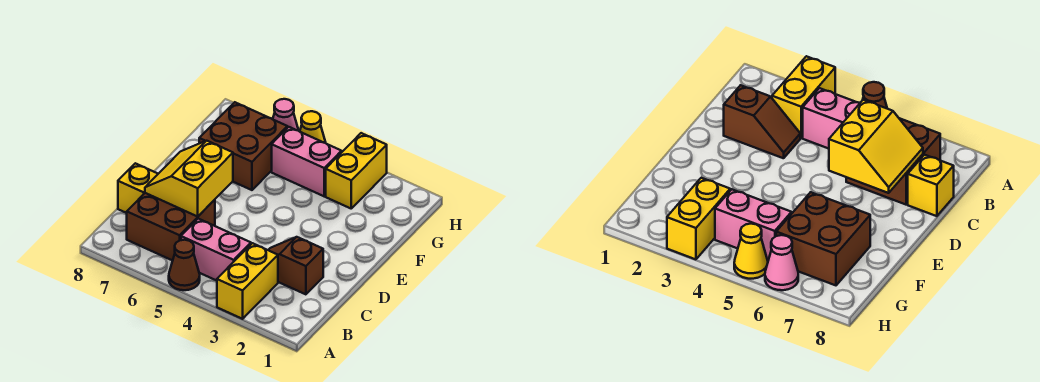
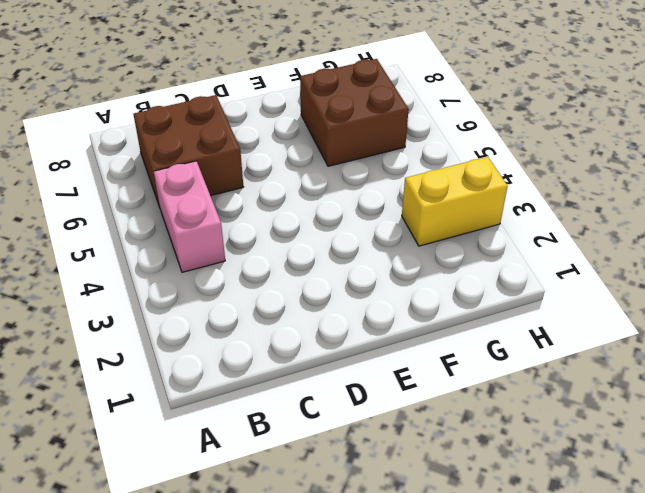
none -> yellow brick A3:B3 level 1
none -> brown cone A5 level 1
none -> brown slope C2:C3 level 1 top 2

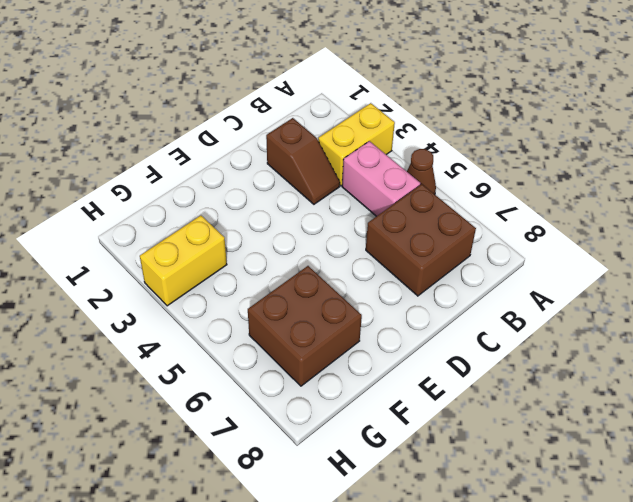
none -> yellow brick C8 level 1
none -> pink brick G4:G5 level 1
none -> yellow cone H5 level 1

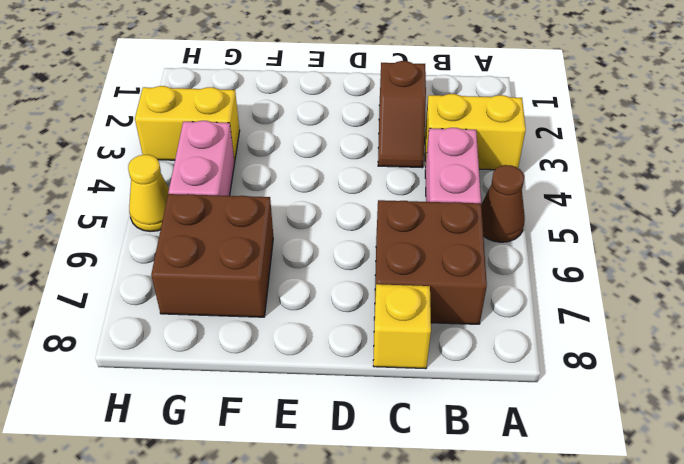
none -> pink cone H6 level 1
none -> yellow slope C6:D7 level 2 top 6

